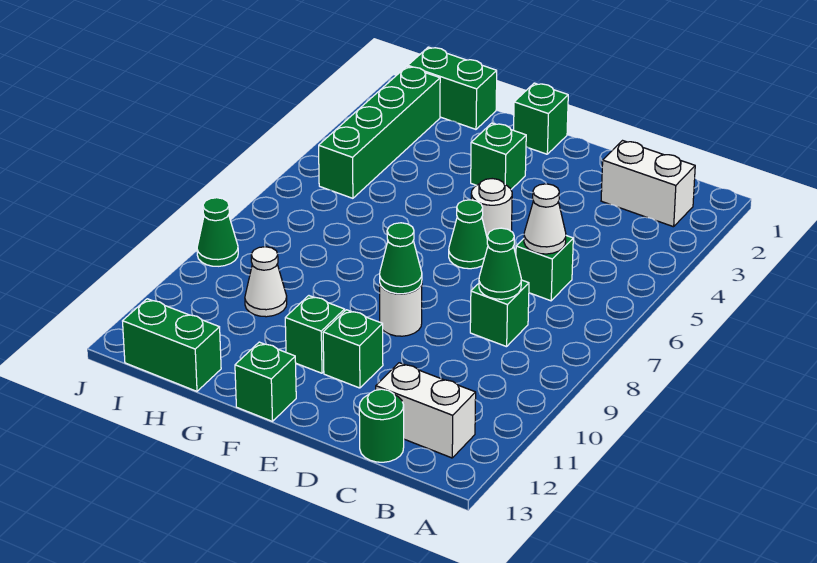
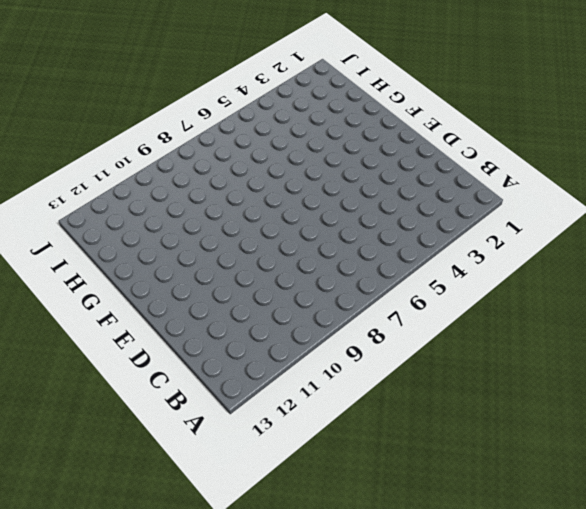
none -> white brick B2:C2 level 1
none -> white brick B12:C12 level 1
none -> green brick C6 level 1

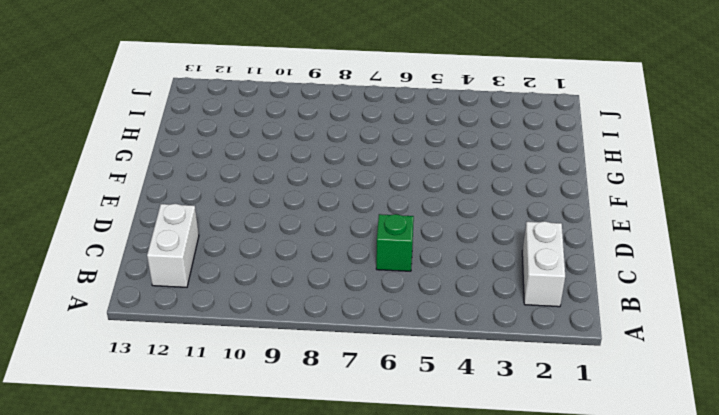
none -> green brick C8 level 1
none -> green round brick C13 level 1
none -> white round brick E5 level 1

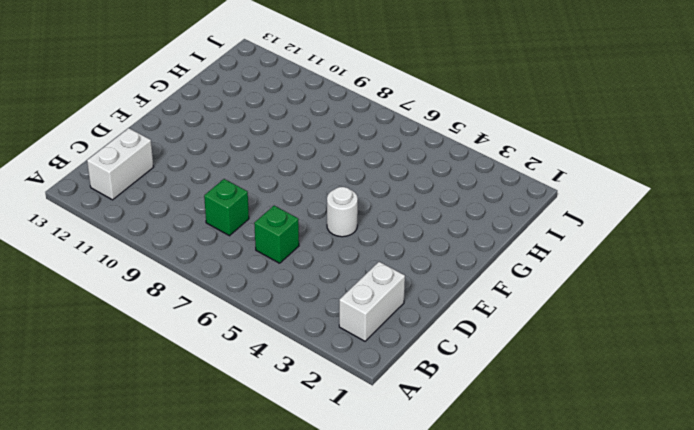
none -> green round brick C13 level 1
none -> green cone E6 level 1
none -> white round brick E9 level 1

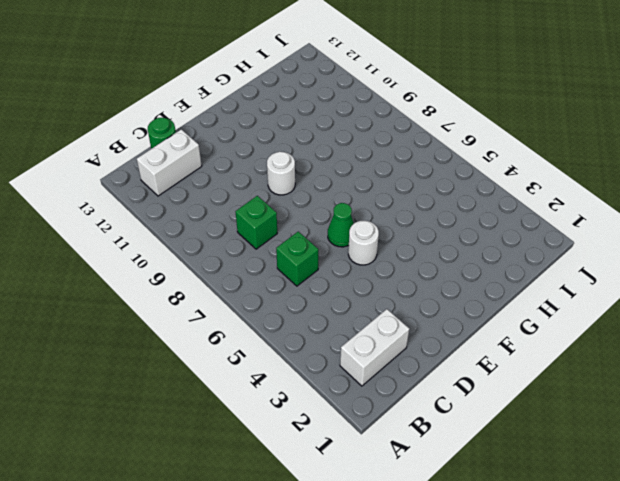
none -> green brick E11 level 1
none -> green brick F1 level 1
none -> green brick F3 level 1

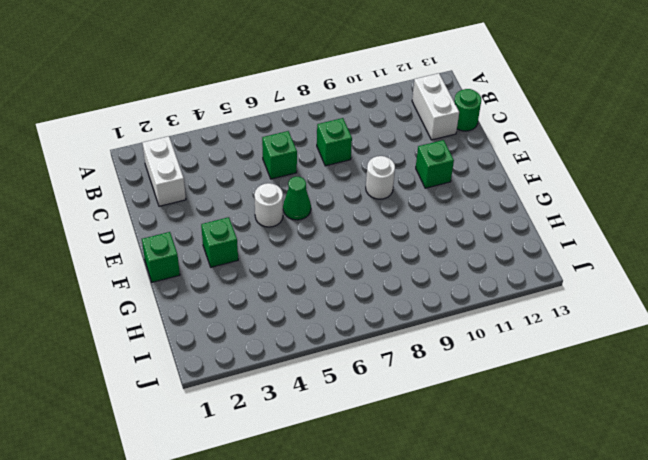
none -> green brick F11 level 1
none -> green brick F13 level 1
none -> green brick H1:I1 level 1

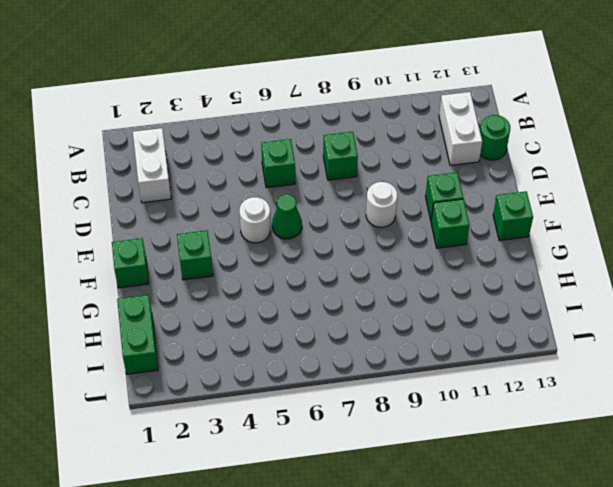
none -> white cone H10 level 1
none -> green brick H13:I13 level 1
none -> green brick I2:I5 level 1

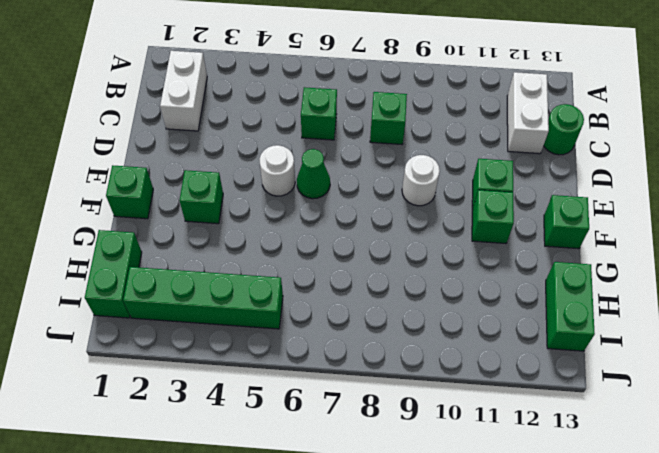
none -> white cone H10 level 1
none -> green cone J9 level 1
none -> white cone C6 level 2

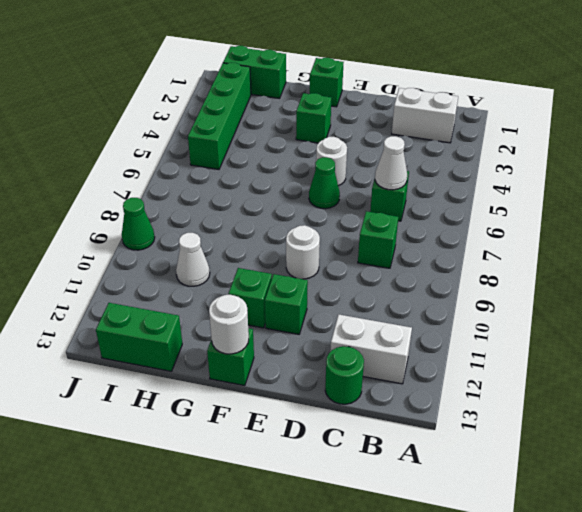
white round brick F13 level 2 -> none
none -> green cone C8 level 2
none -> green cone E9 level 2

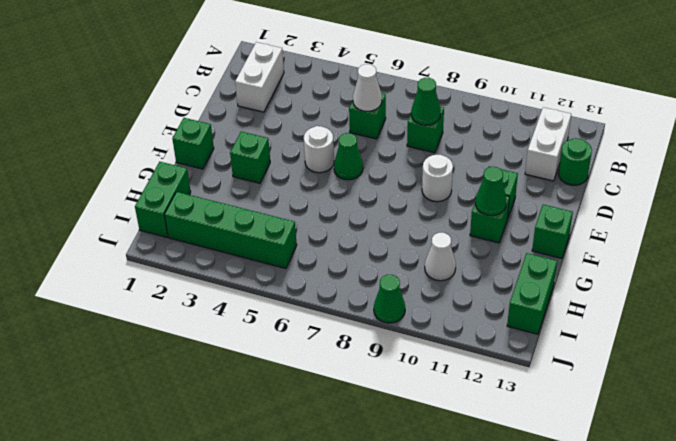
green cone F11 level 2 -> green cone E9 level 2

